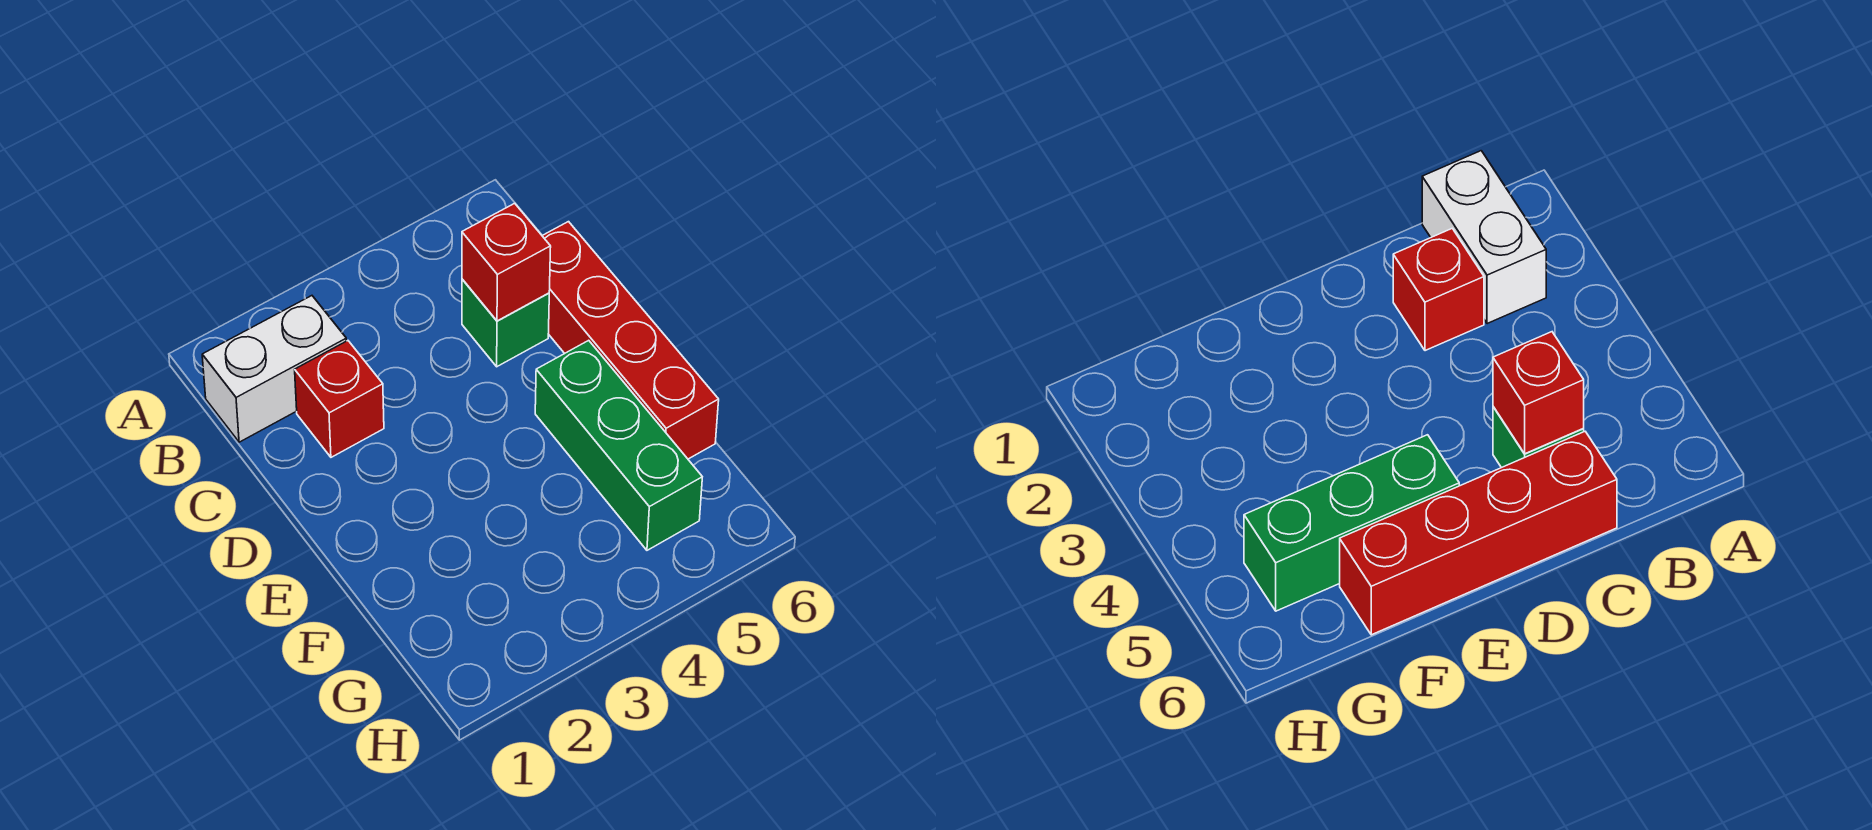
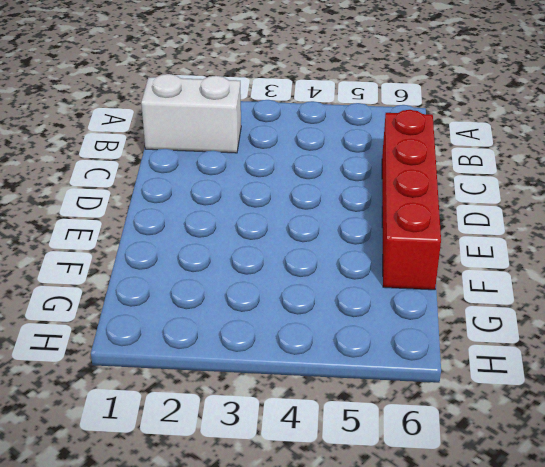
none -> red brick C2 level 1
none -> green brick C5 level 1

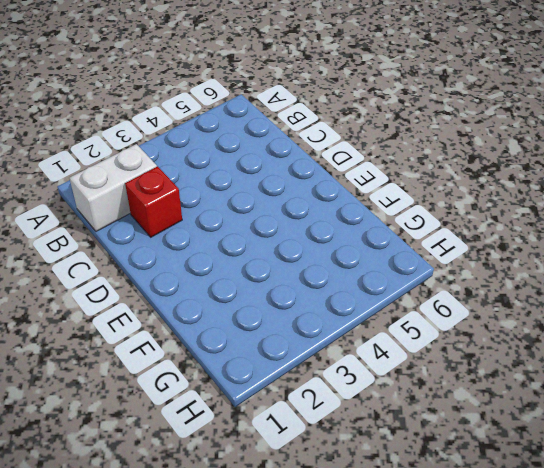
none -> green brick C5 level 1
none -> red brick C6:F6 level 1

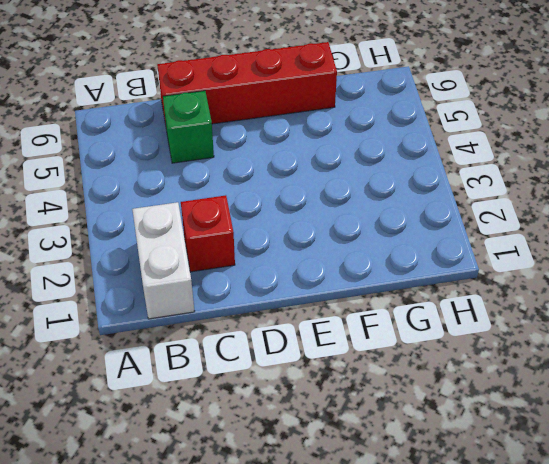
none -> green brick E5:G5 level 1
none -> red brick C5 level 2

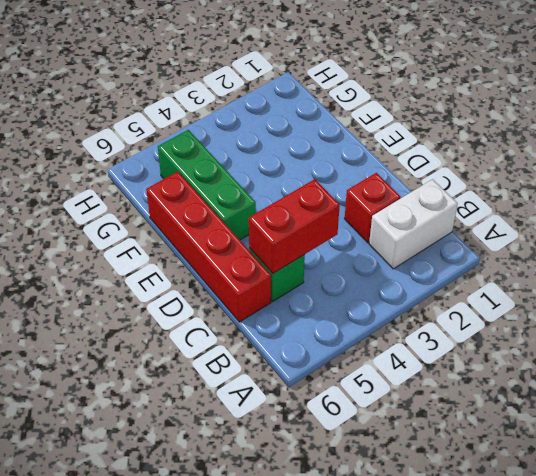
red brick C4:C5 level 2 -> red brick C5 level 2

